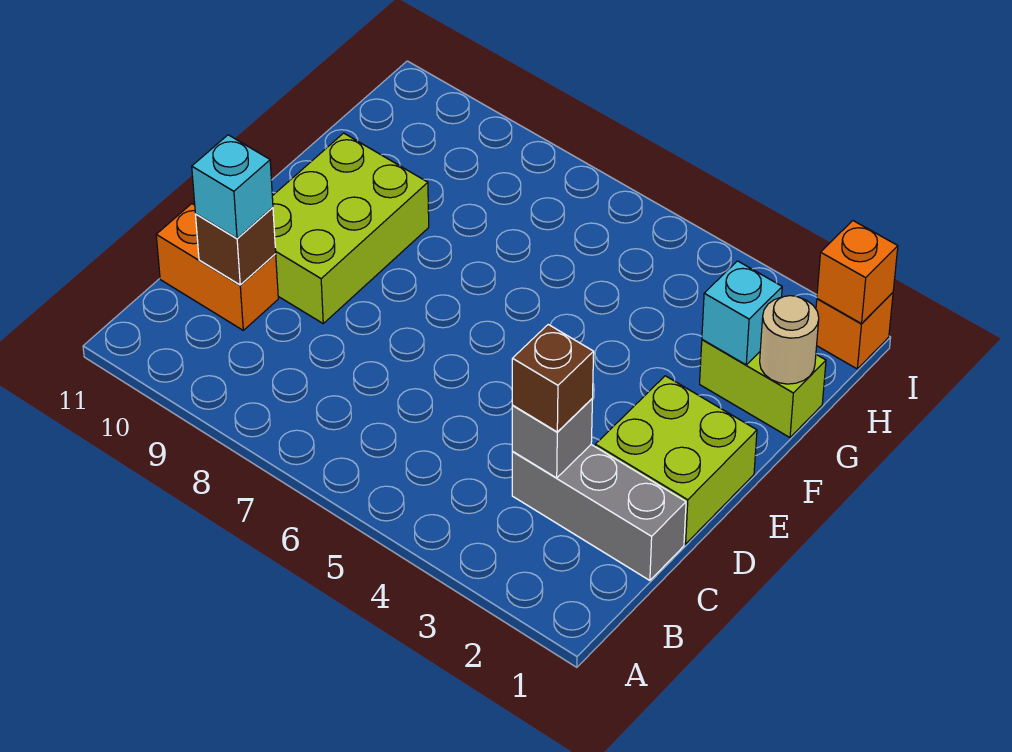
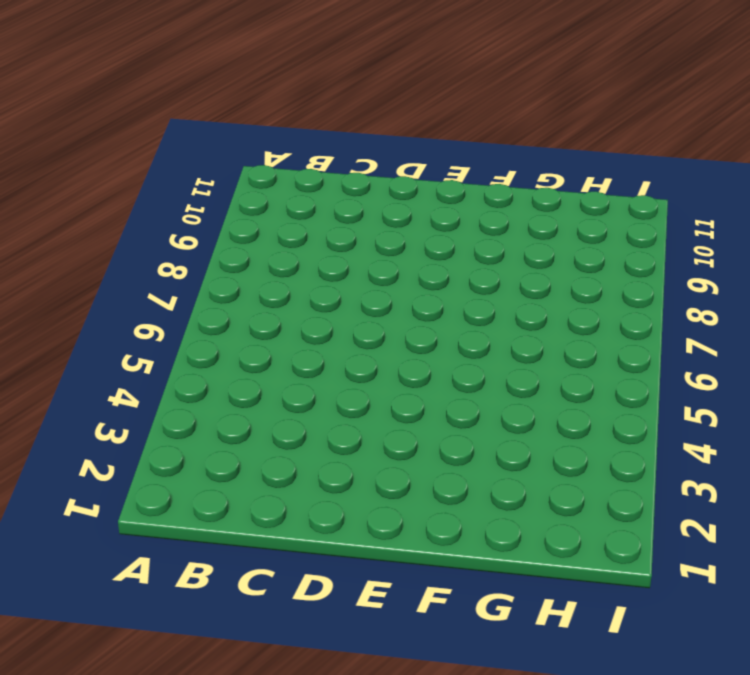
none -> grey brick C1:C3 level 1
none -> orange brick C10:C11 level 1
none -> lime brick D1:E2 level 1

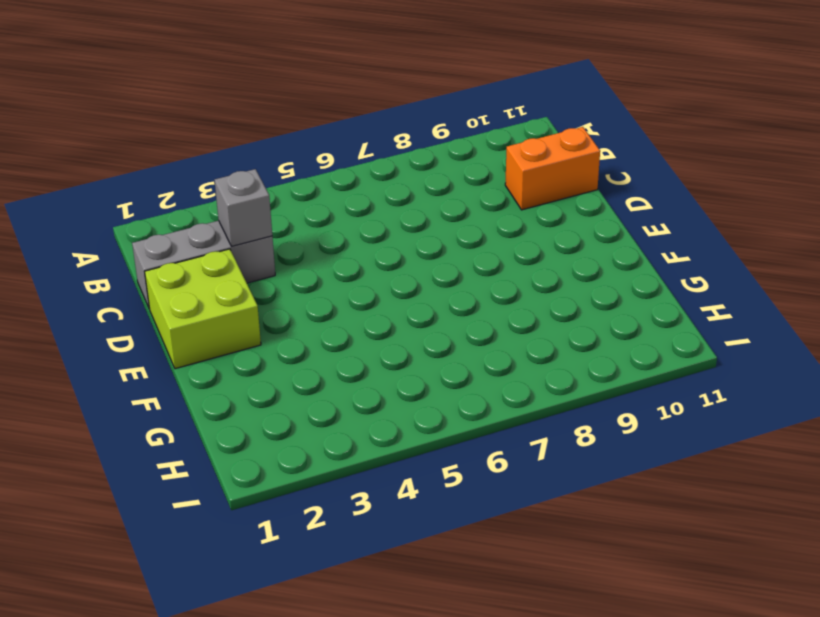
none -> lime brick D9:F10 level 1
none -> lime brick G1:G2 level 1
none -> orange brick I1 level 1

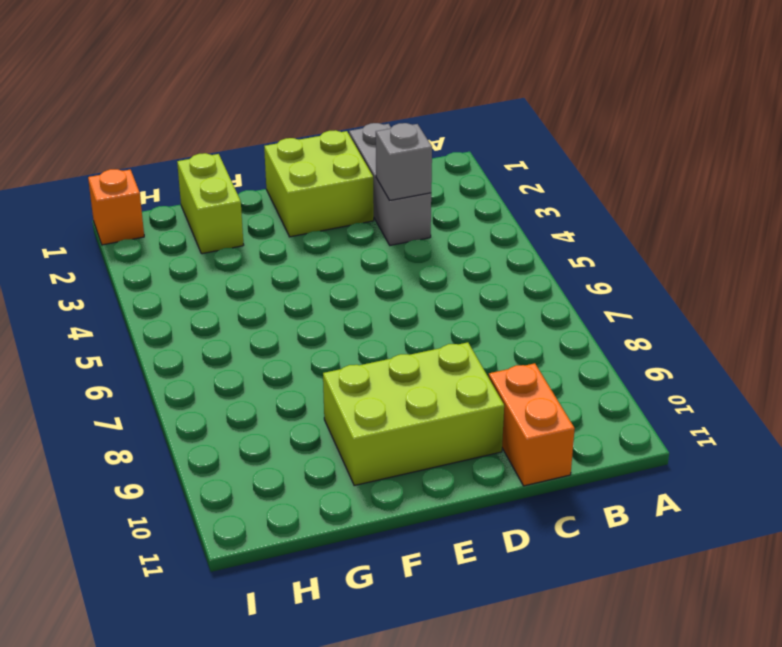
none -> brown brick C10 level 2
none -> tan round brick G1 level 2
none -> cyan brick G2 level 2

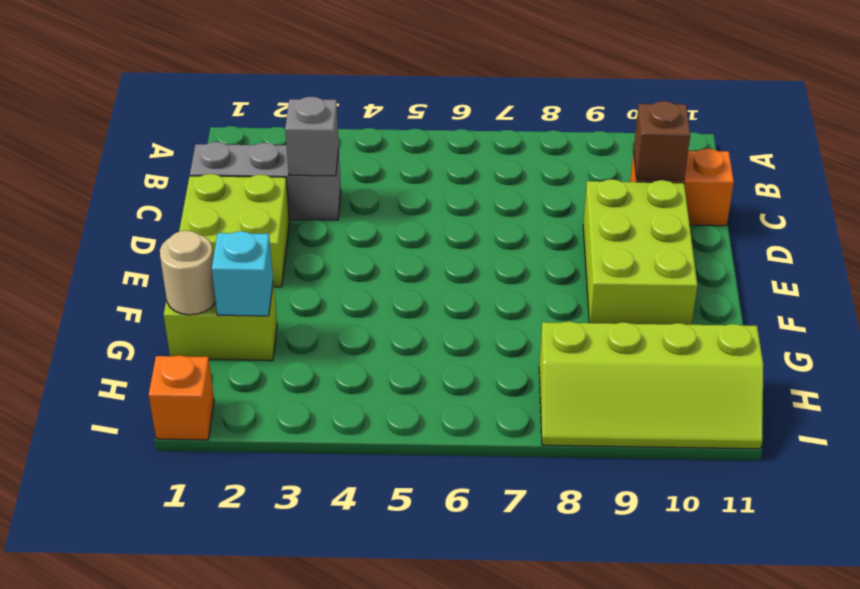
lime slope H8:I11 level 1 top H -> none
none -> orange brick I1 level 2
none -> brown brick C3 level 3
none -> cyan brick C10 level 3

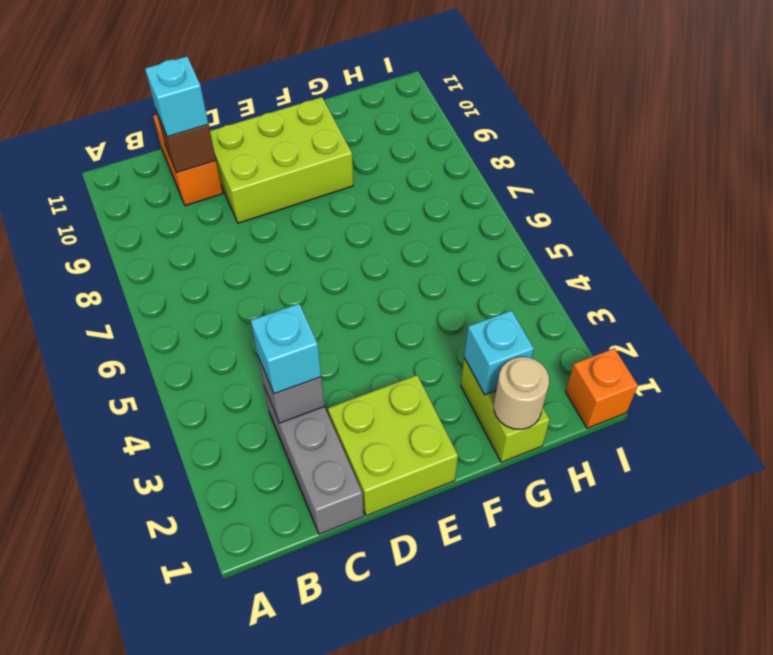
cyan brick C3 level 3 -> brown brick C3 level 3
none -> orange brick I1 level 2

